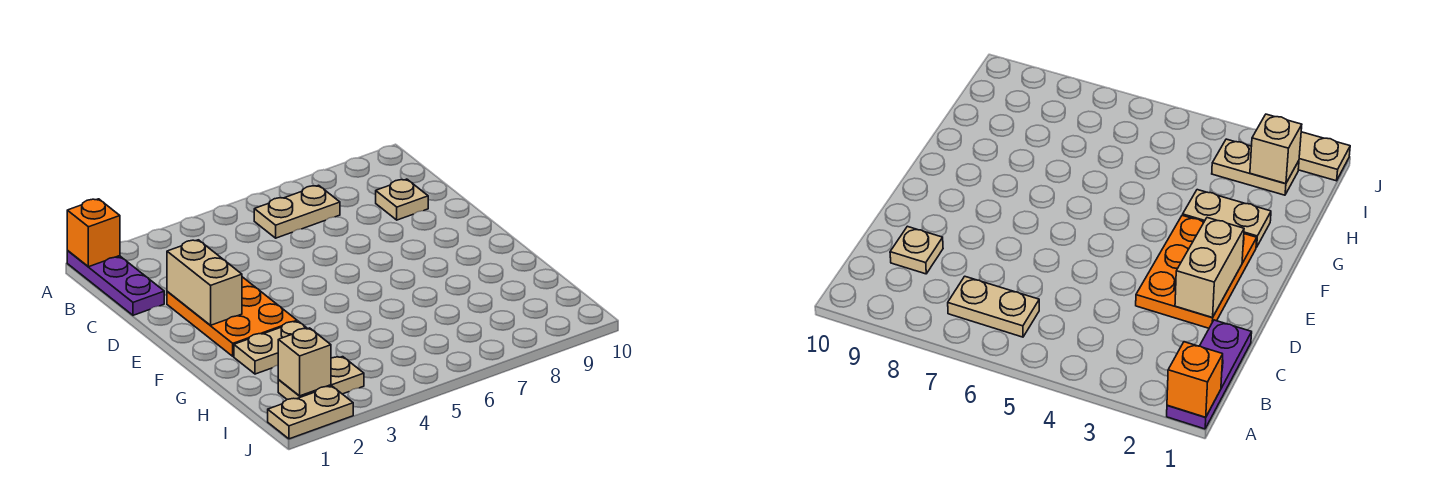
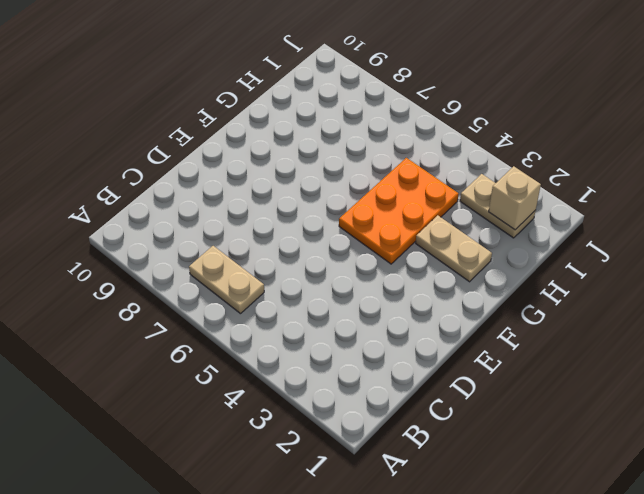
orange plate F4:H5 level 1 -> orange plate D2:F3 level 1
none -> purple plate A1:C1 level 1
none -> tan plate C9 level 1

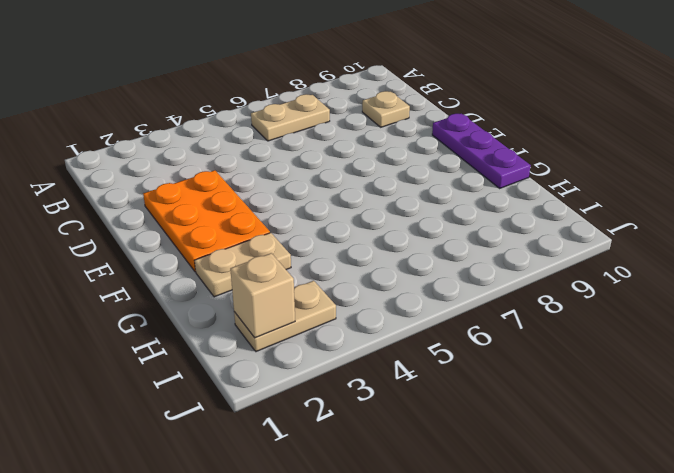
purple plate E10:G10 level 1 -> purple plate A1:C1 level 1
none -> tan plate J1:J2 level 1
none -> orange brick A1 level 2

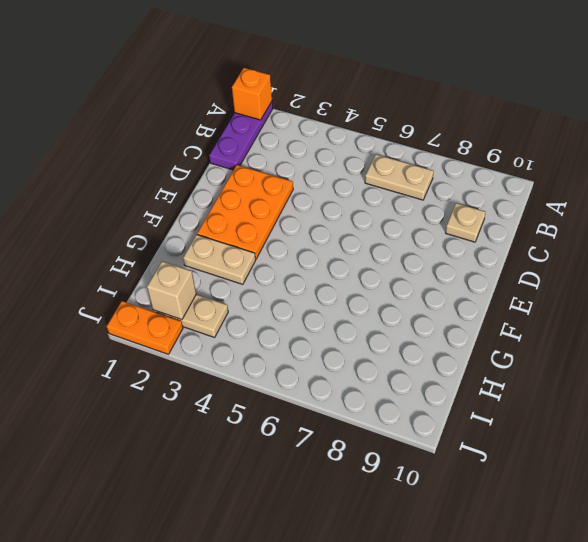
orange plate J1:J2 level 1 -> tan plate J1:J2 level 1
none -> tan brick D2:E2 level 2

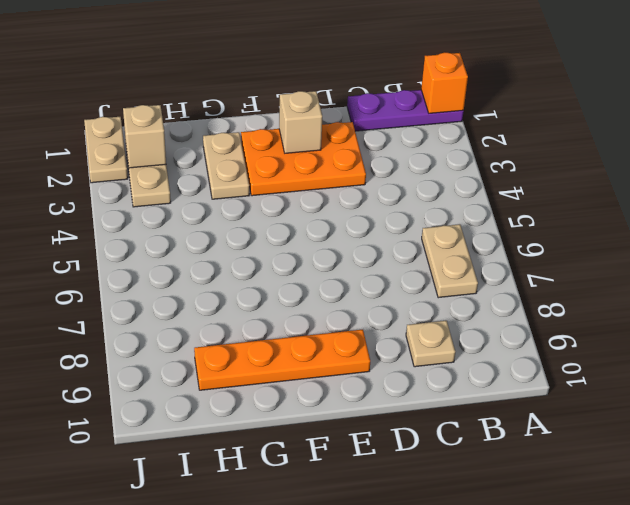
tan brick E2 level 2 -> tan brick D2:E2 level 2
orange plate E9:H9 level 1 -> none

